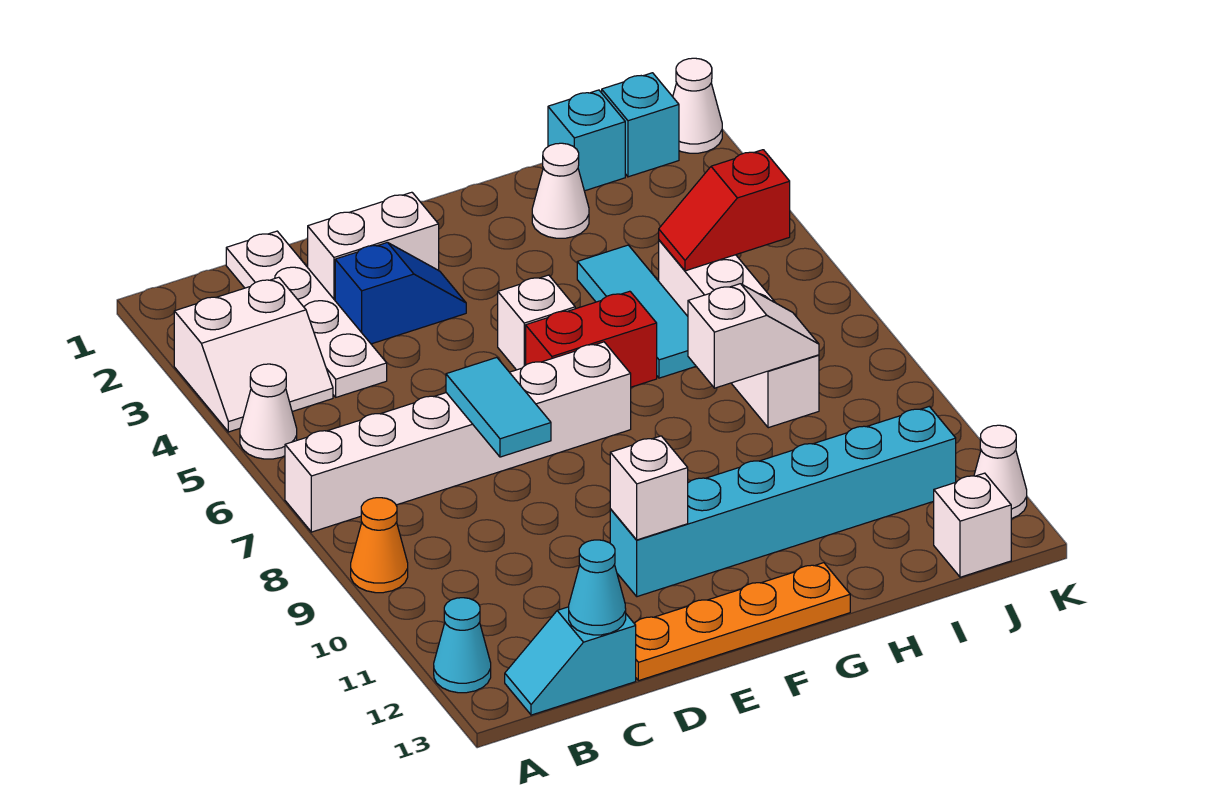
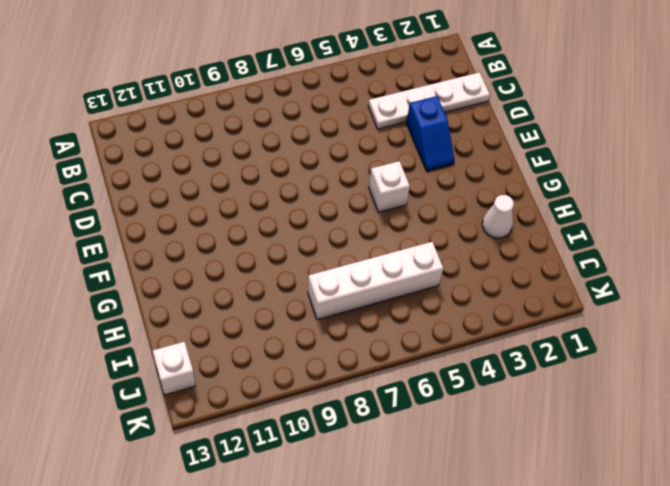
none -> white slope A3:B4 level 1 top 3
none -> white cone A5 level 1
none -> white brick A7:F7 level 1

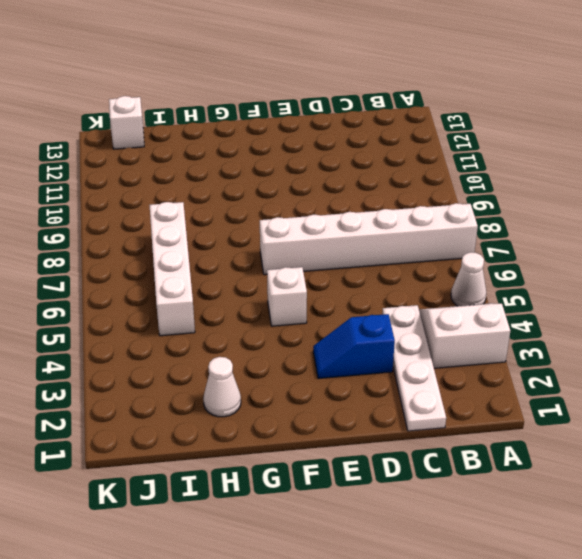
none -> orange cone A9 level 1
none -> cyan cone A12 level 1
none -> cyan slope B13:C13 level 1 top C

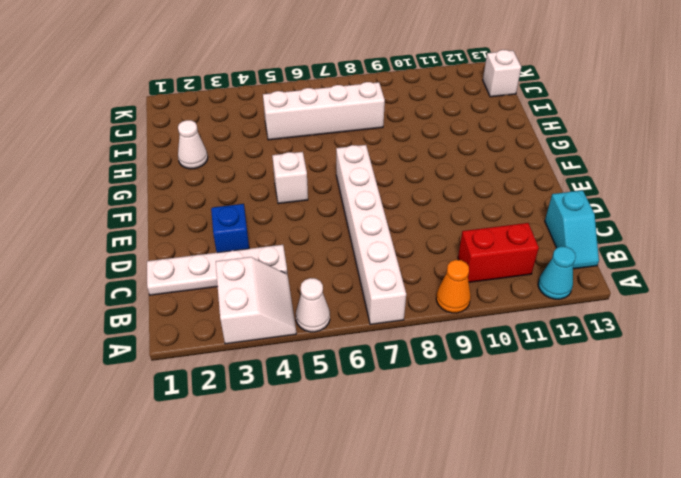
red brick B10:B11 level 1 -> red brick F6:G6 level 1
none -> white brick D2:E2 level 1
none -> orange plate D13:G13 level 1
none -> cyan brick E11:J11 level 1

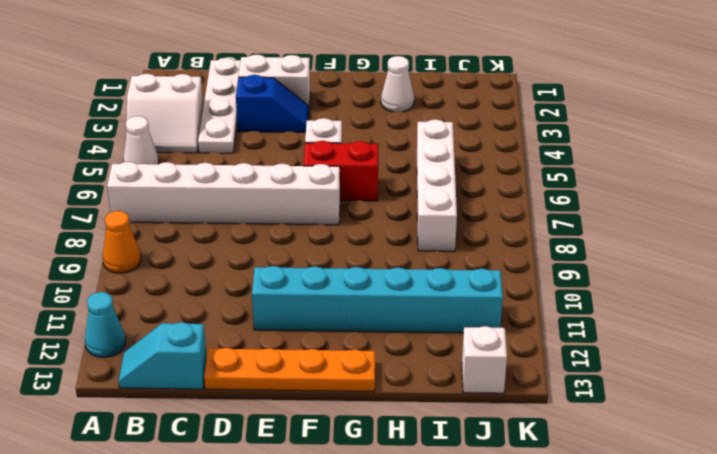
none -> cyan tile H4:H6 level 1
none -> cyan brick I1 level 1
none -> cyan brick J1 level 1

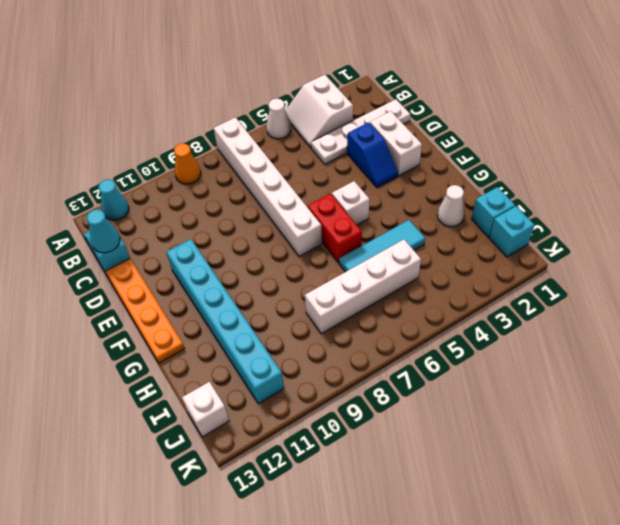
none -> white cone K1 level 1
none -> white cone K12 level 1
none -> cyan tile D7:D8 level 2

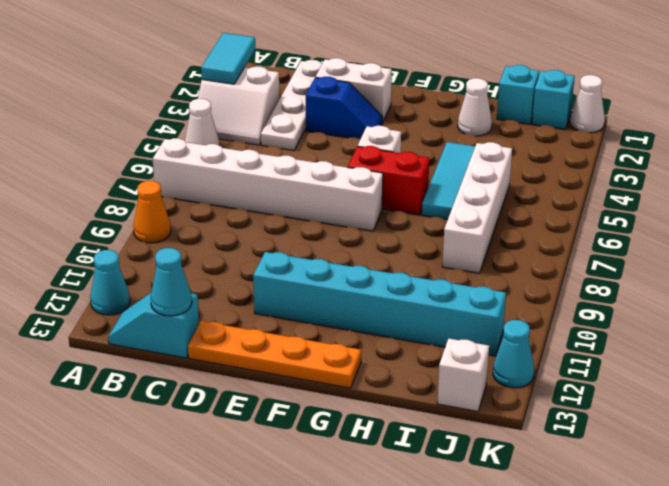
cyan tile A2:A3 level 2 -> cyan tile D7:D8 level 2
cyan cone K12 level 1 -> white cone K12 level 1
none -> white brick E11 level 2
none -> white slope H8:I8 level 2 top H
none -> red slope I5:J5 level 2 top J

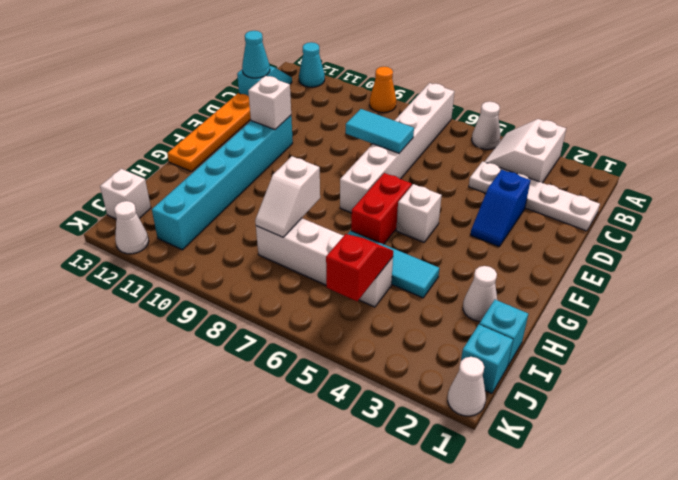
none -> white brick D2:E2 level 1

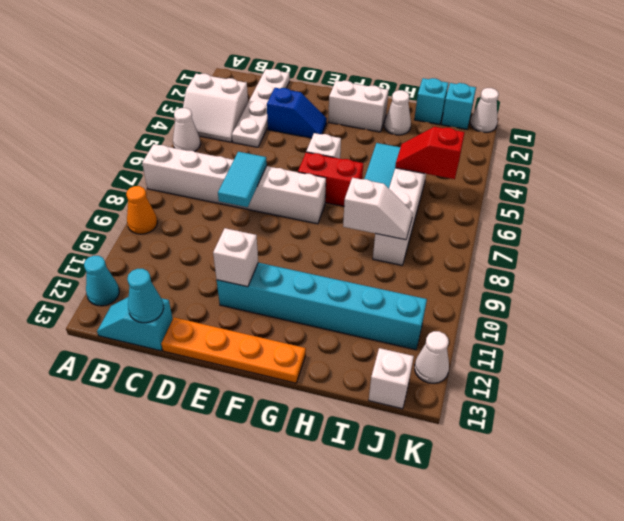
white brick F2:G2 level 1 -> white brick D2:E2 level 1

